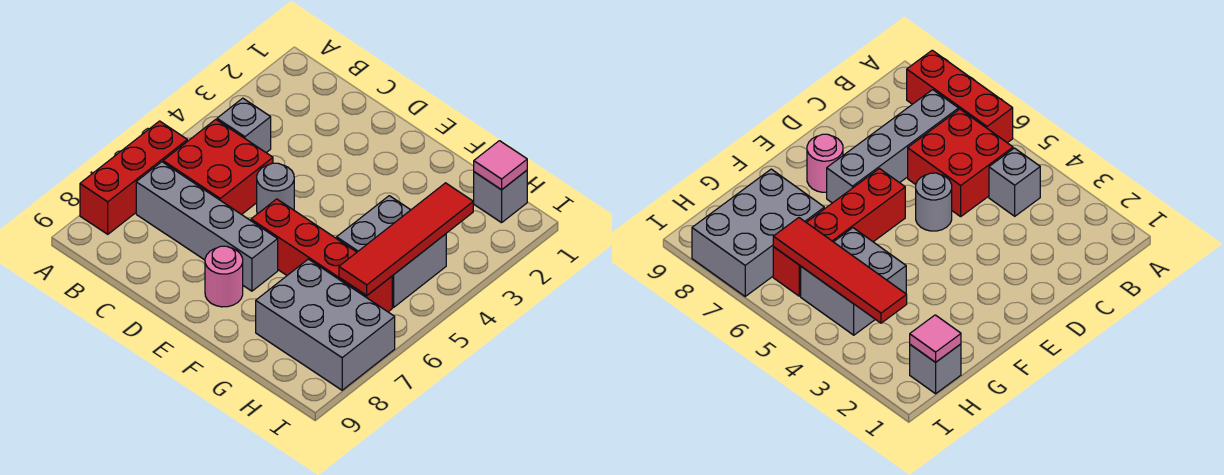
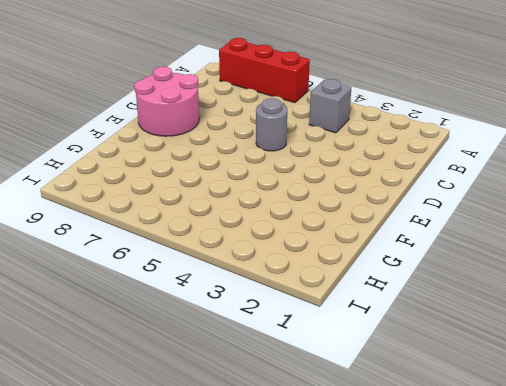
pink round brick D8:E9 level 1 -> pink round brick E8 level 1
none -> red brick B5:C6 level 1
none -> grey brick B7:E7 level 1
none -> red brick E6:H6 level 1

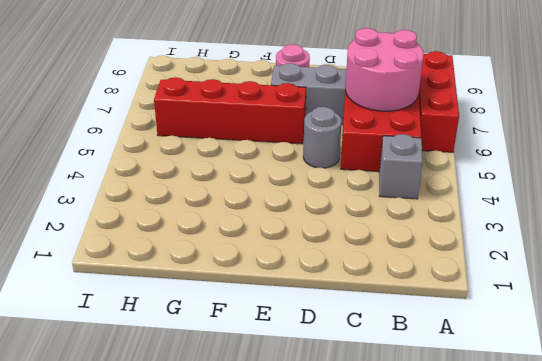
pink round brick B6:C7 level 2 -> none
none -> grey brick G4:H5 level 1
none -> grey brick G7:I8 level 1
none -> grey brick H1 level 1

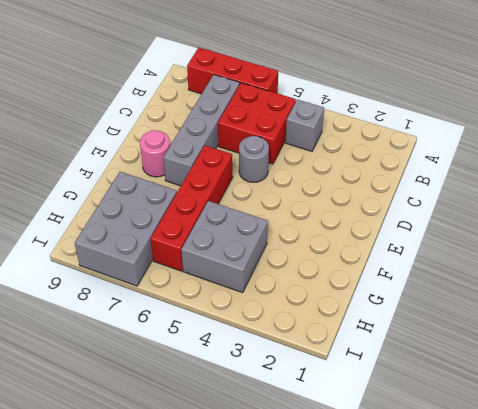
none -> grey brick H1 level 1
none -> pink tile H1 level 2
none -> red tile H3:H6 level 2

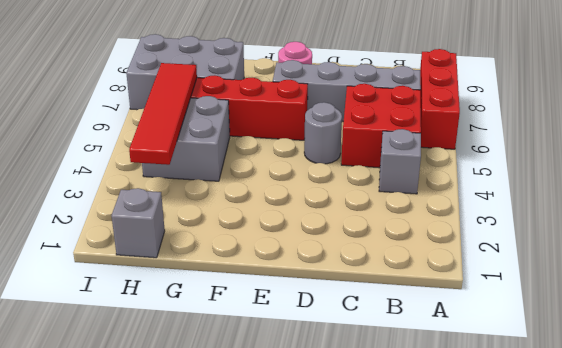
none -> pink tile H1 level 2

